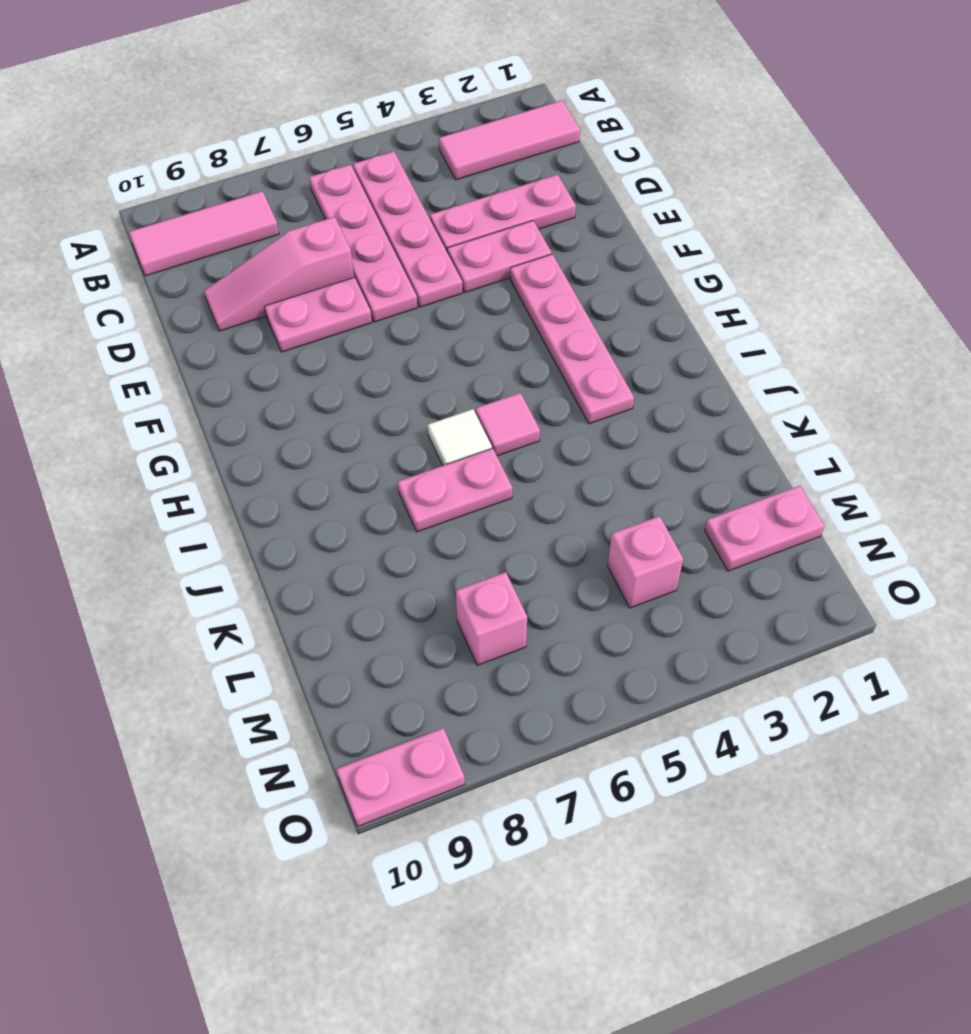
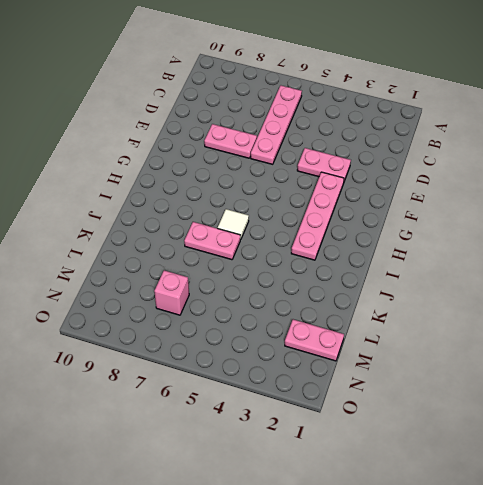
none -> pink tile B1:B3 level 1
none -> pink plate B5:E5 level 1
none -> pink tile B8:B10 level 1

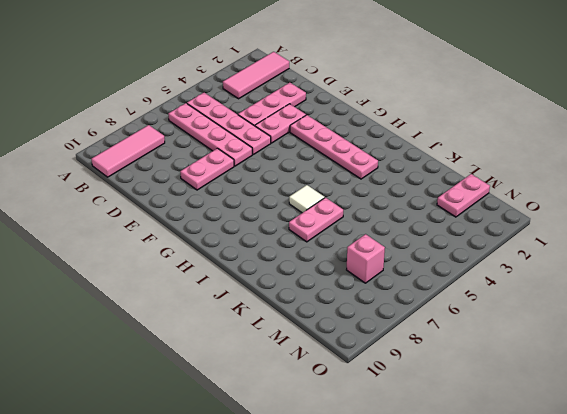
none -> pink slope D7:D9 level 1 top 7
none -> pink tile I5 level 1
none -> pink brick M4 level 1

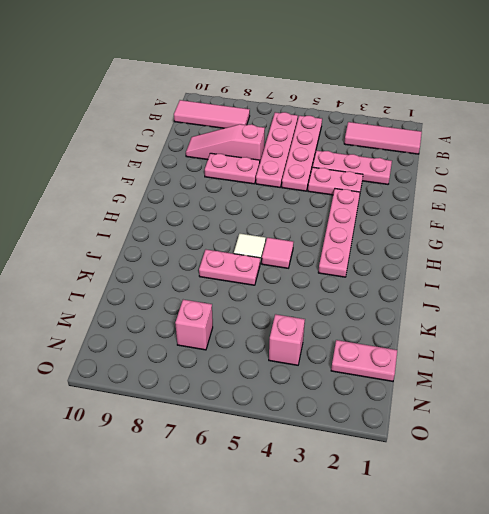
none -> pink plate O9:O10 level 1

